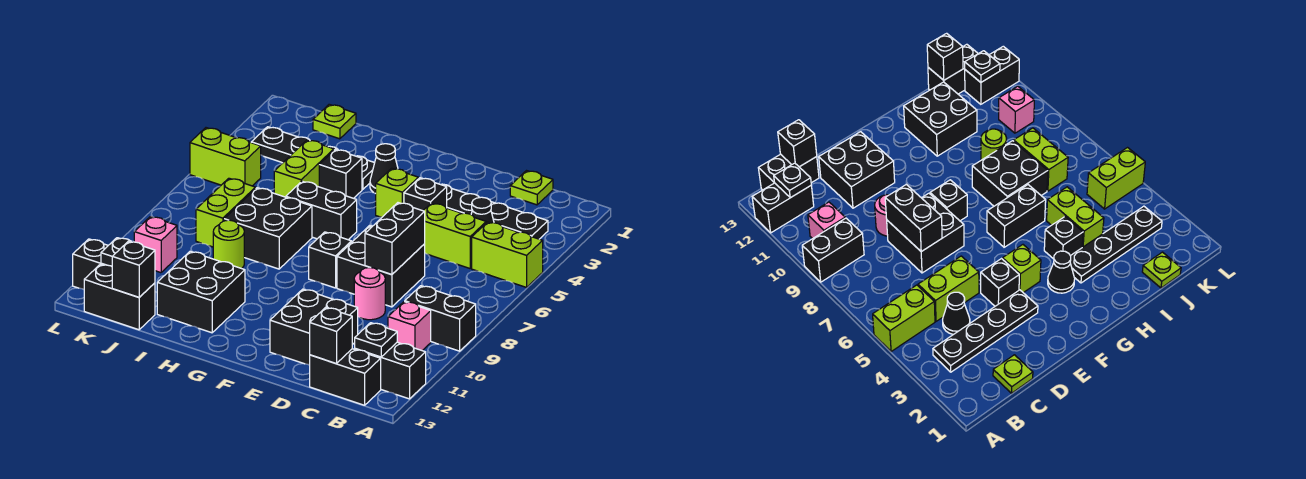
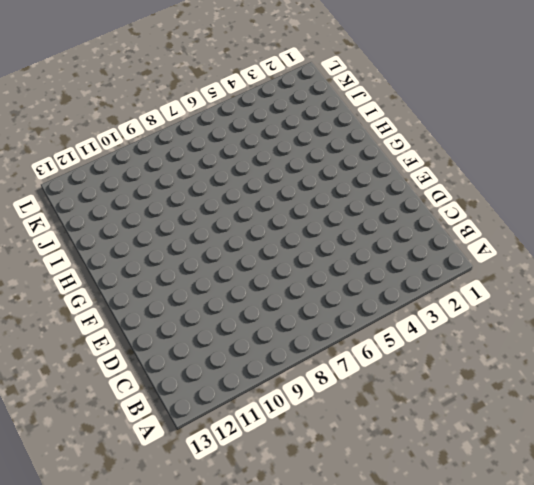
none -> lime brick A5:B5 level 1
none -> black brick A9:B9 level 1
none -> black brick A12:B12 level 1
none -> black plate B3:E3 level 1

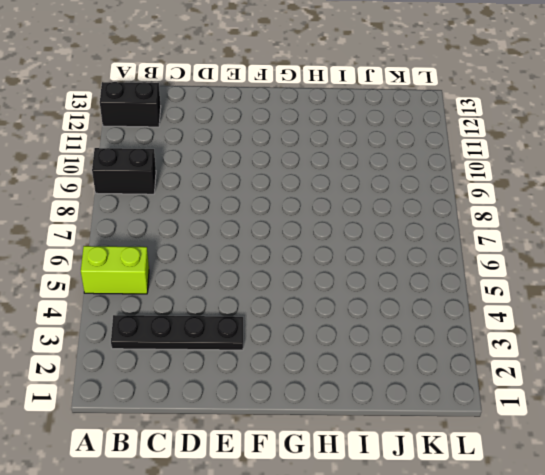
none -> pink brick B10 level 1
none -> black brick B13:C13 level 1
none -> lime plate C1 level 1
none -> black cone C4 level 1

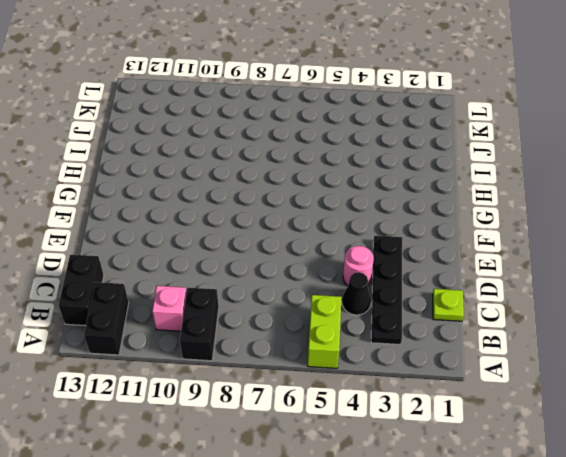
pink round brick D4 level 1 -> pink round brick D9 level 1
none -> lime brick C5:D5 level 1
none -> black brick D7:E8 level 1
none -> black brick D11:E12 level 1
none -> black brick E4 level 1

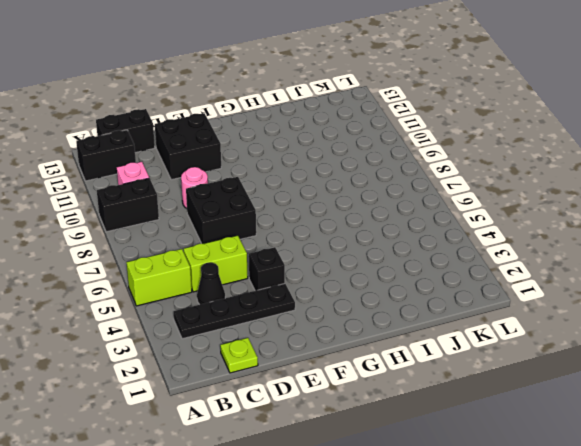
none -> lime brick F4 level 1
none -> black brick F8 level 1
none -> black cone G3 level 1
none -> black brick G6:H6 level 1

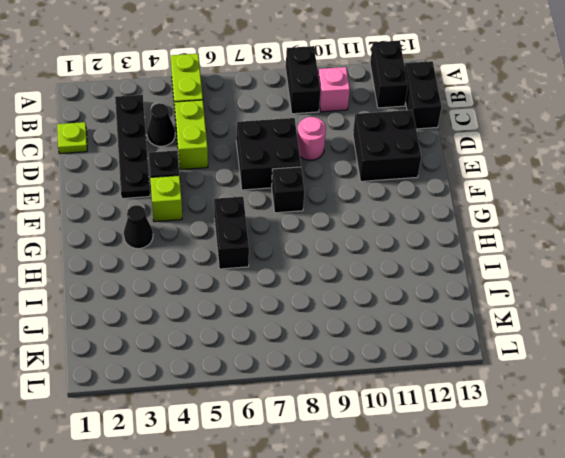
none -> black plate H3:K3 level 1
none -> black brick H4 level 1
none -> black brick H7:I8 level 1
none -> black brick H11:I12 level 1

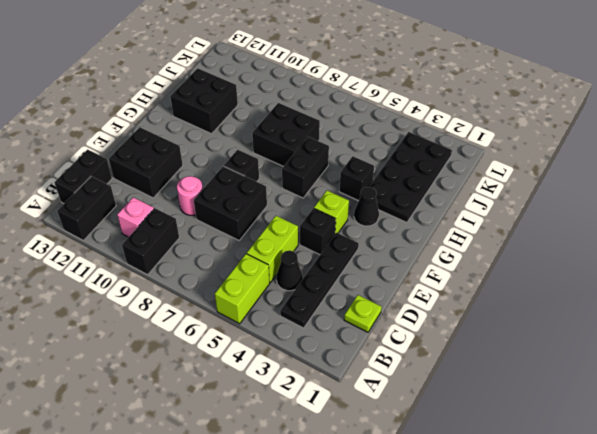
black plate H2:K3 level 1 -> black plate H3:K3 level 1
none -> lime brick I4:I5 level 1
none -> lime round brick I9 level 1
none -> lime plate J1 level 1
none -> lime brick J7:J8 level 1

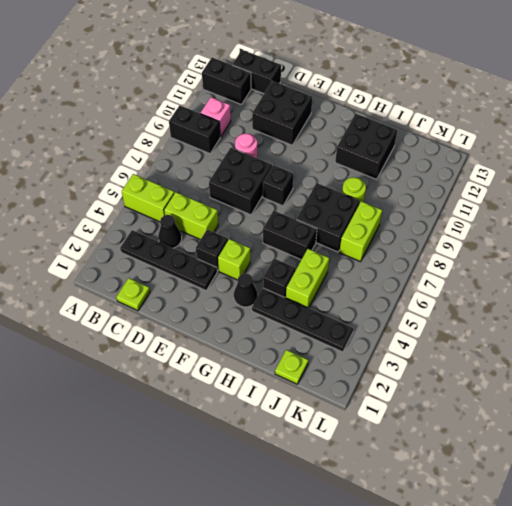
none -> black brick J13:K13 level 1
none -> lime brick K5:L5 level 1
none -> pink brick K10 level 1
none -> black brick K12:L12 level 1

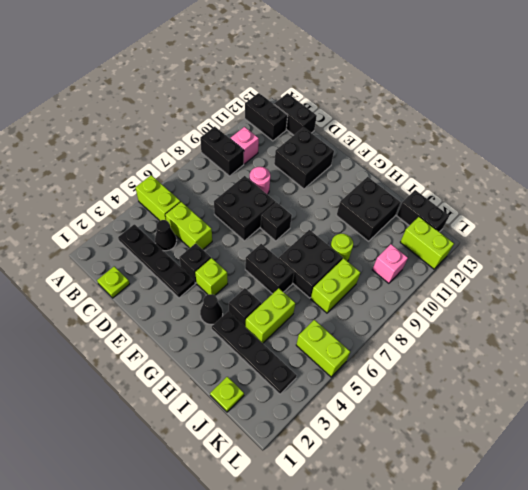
lime brick K12:L12 level 1 -> black brick K12:L12 level 1
none -> black plate B12 level 2
none -> black brick C13 level 2
none -> black brick D7:D8 level 2
none -> black brick J13 level 2

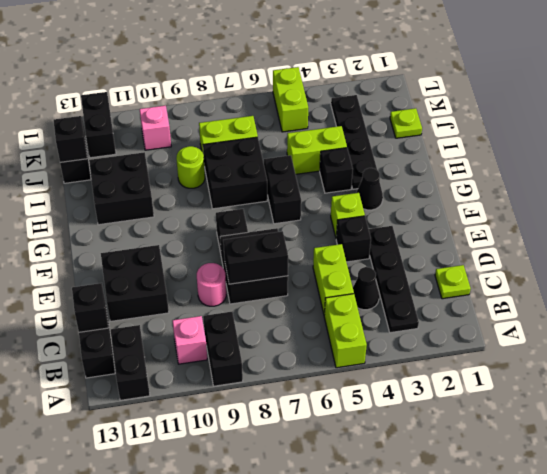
none -> black plate B12 level 2
none -> black plate K12 level 2

